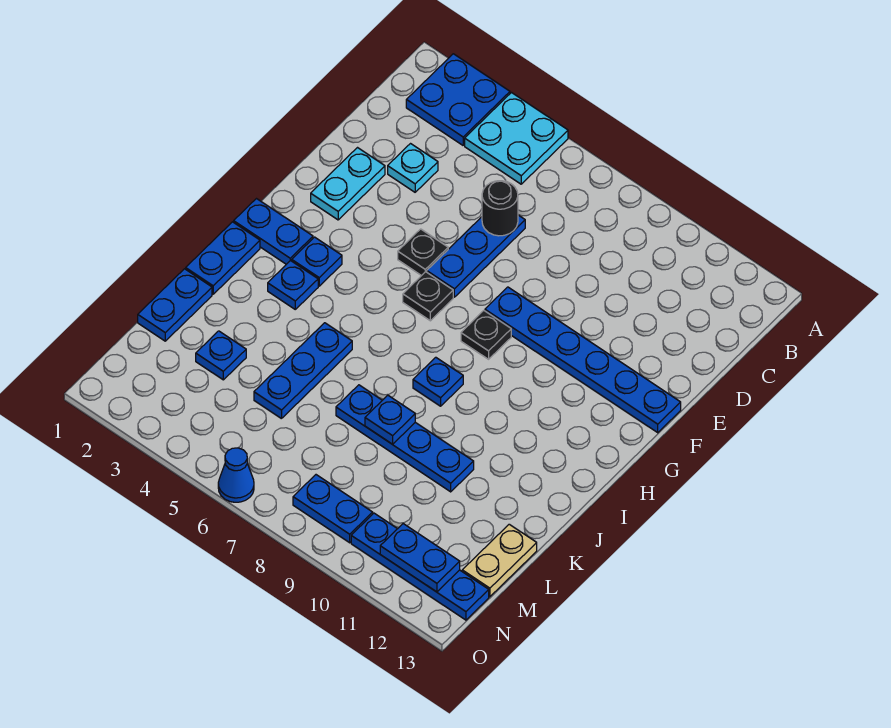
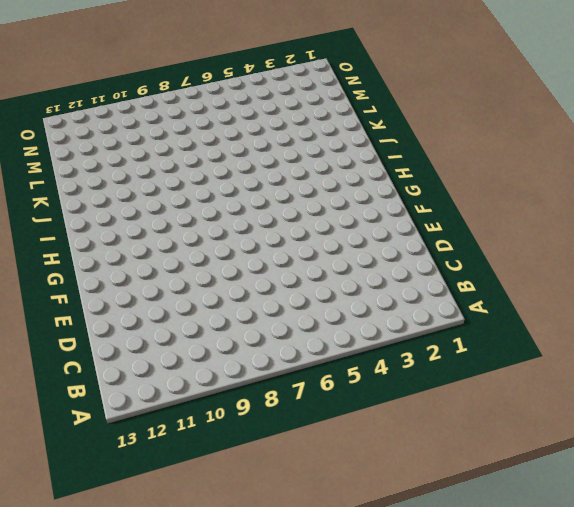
none -> blue plate A2:B3 level 1
none -> cyan plate A4:B5 level 1
none -> cyan plate D3 level 1

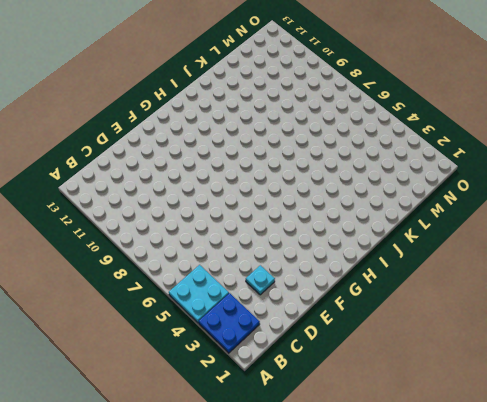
none -> blue plate D6:F6 level 1
none -> cyan plate E2:F2 level 1
none -> black plate F5 level 1

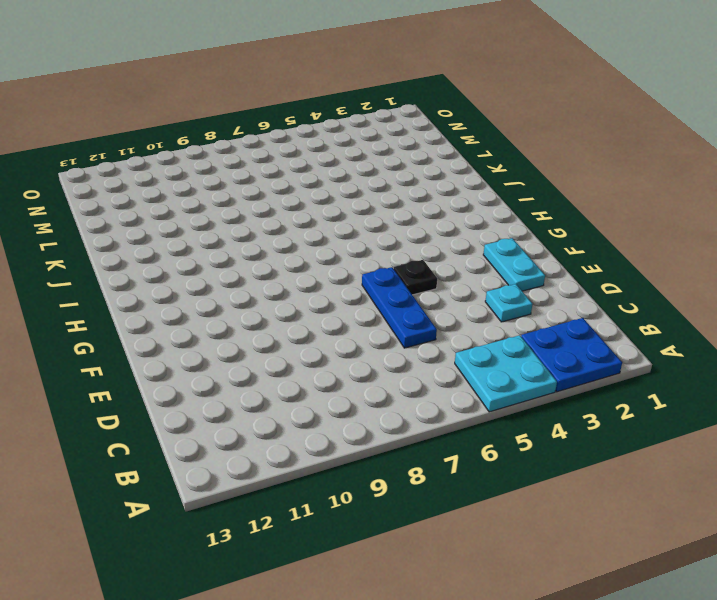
none -> blue plate F8:F13 level 1
none -> black plate G6 level 1
none -> black plate G8 level 1

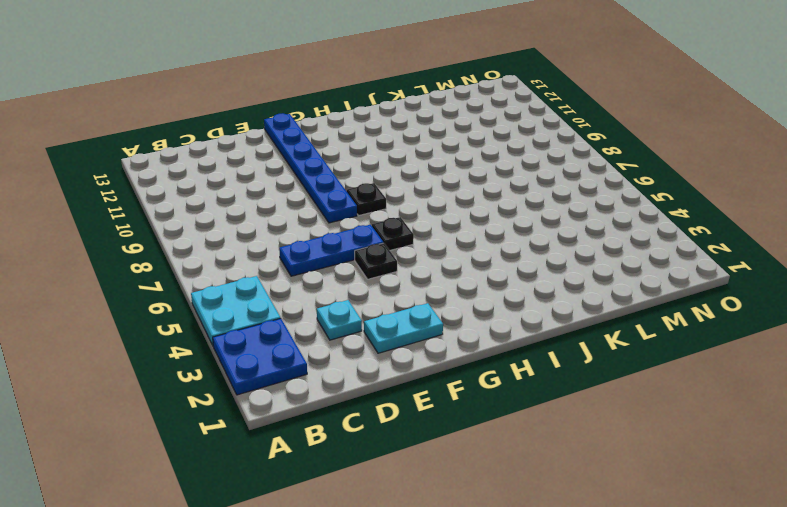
none -> blue plate H1:H2 level 1
none -> blue plate H3 level 1
none -> blue plate I1:J1 level 1

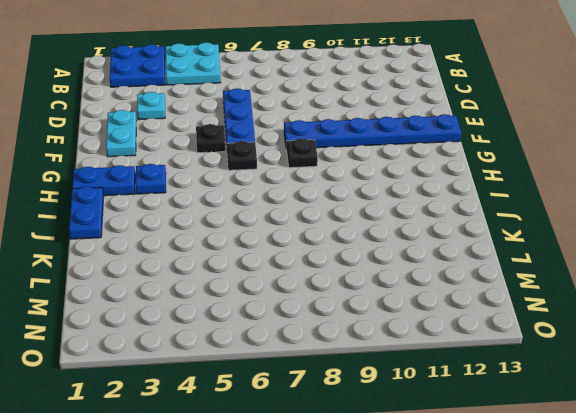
none -> blue plate I3 level 1
none -> blue plate I8 level 1
none -> blue plate J5:L5 level 1

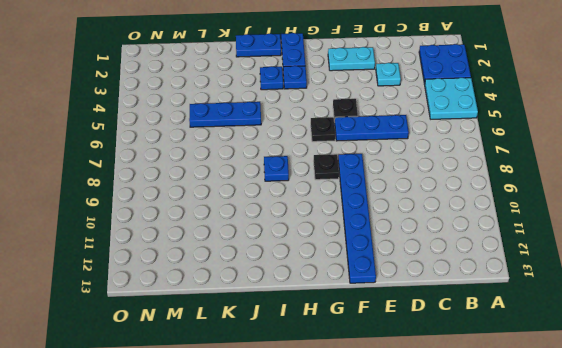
none -> blue plate K1:L1 level 1
none -> blue plate K7:K10 level 1
none -> blue plate L3 level 1

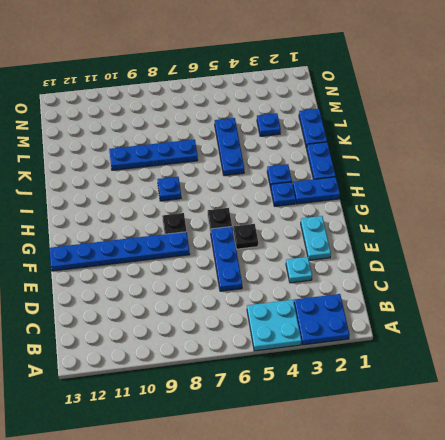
none -> tan plate L13:M13 level 1
none -> blue plate N8:N9 level 1
none -> blue plate N10:N13 level 1

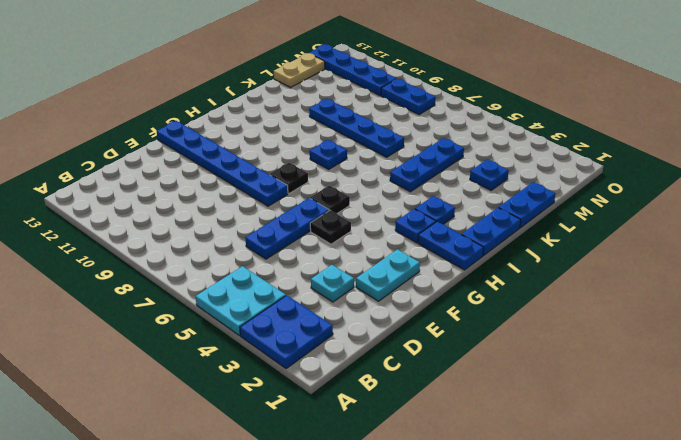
none -> blue cone O6 level 1
none -> black round brick D6 level 2
none -> blue plate K8 level 2

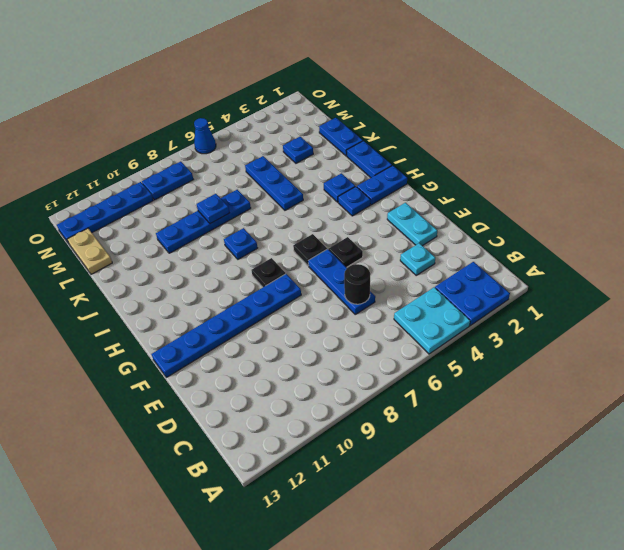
none -> blue plate N11:N12 level 2

